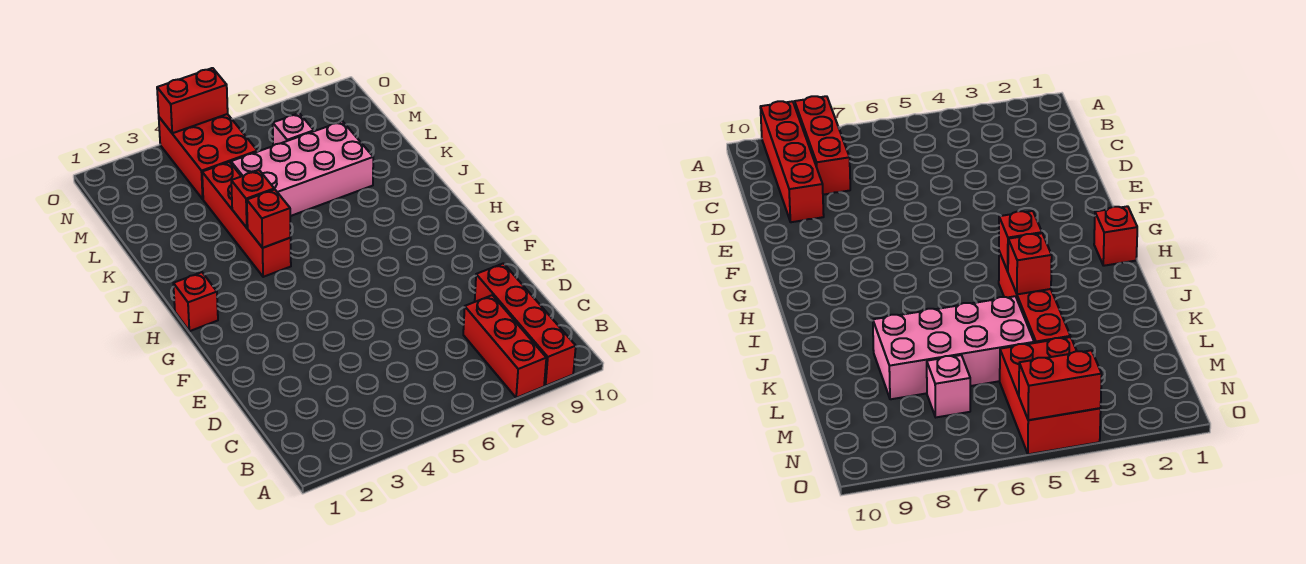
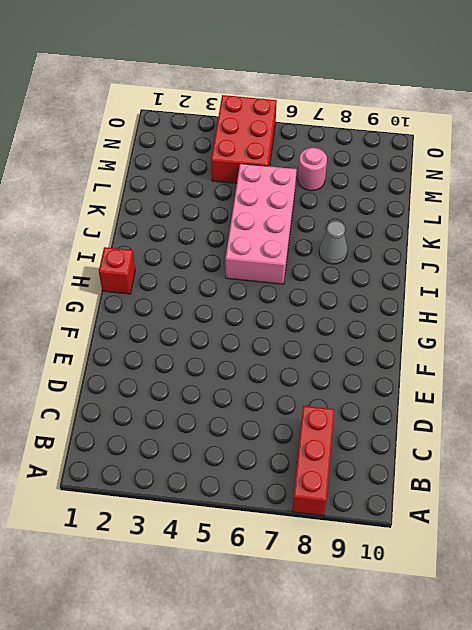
pink brick I5:L6 level 1 -> pink brick K5:L8 level 1
grey cone J8 level 1 -> none
pink round brick M7 level 1 -> pink brick M7 level 1
none -> red brick A9:D9 level 1
none -> red brick I4:L4 level 1

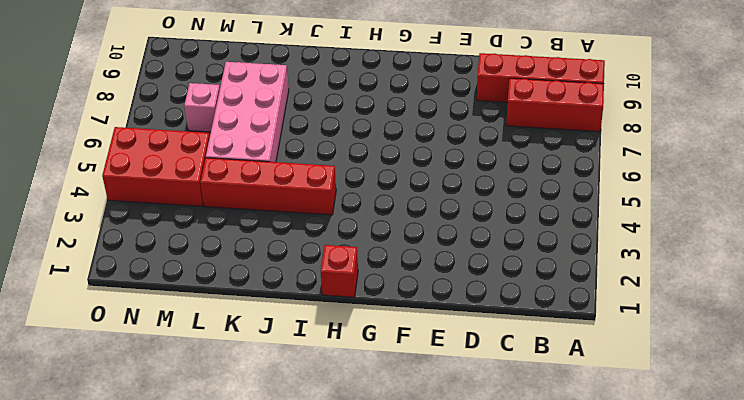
none -> red brick I4 level 2
none -> red brick J4 level 2

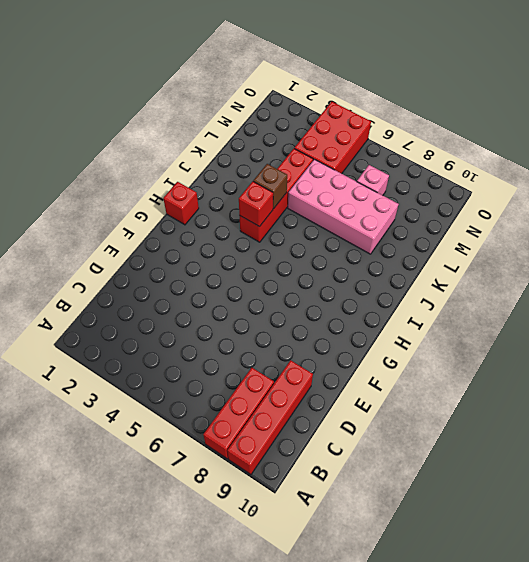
brown brick J4 level 2 -> red brick J4 level 2
none -> red brick O4:O5 level 2

